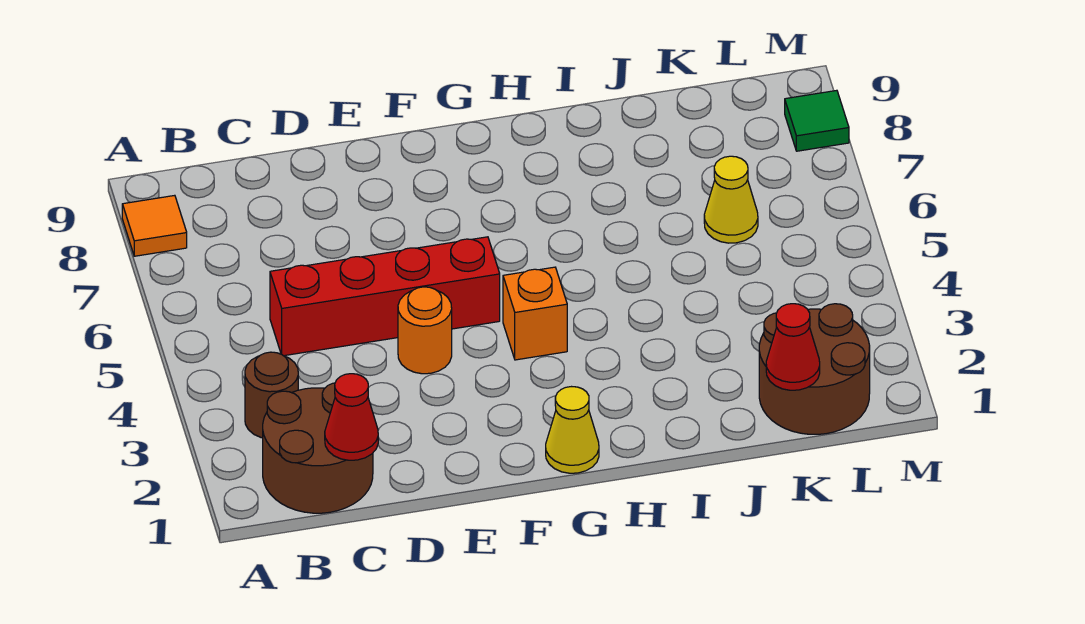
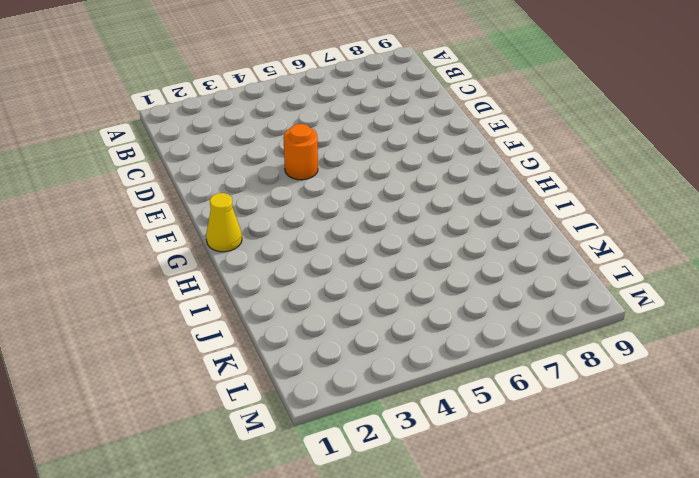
none -> orange tile A8 level 1
none -> brown round brick B1:C2 level 1
none -> brown round brick B3 level 1

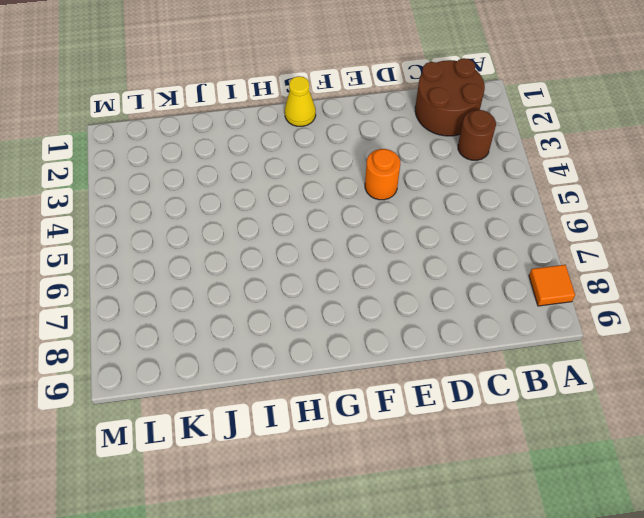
none -> red brick C5:F5 level 1
none -> orange brick G4 level 1
none -> brown round brick K1:L2 level 1

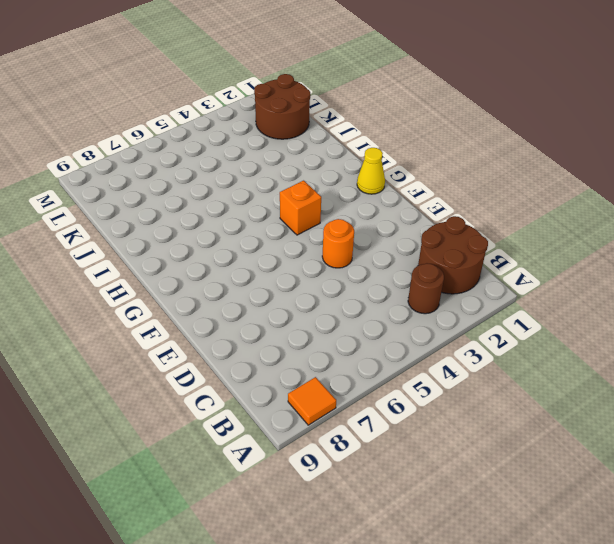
none -> red brick C5:F5 level 1
none -> yellow cone K6 level 1
none -> green tile M8 level 1

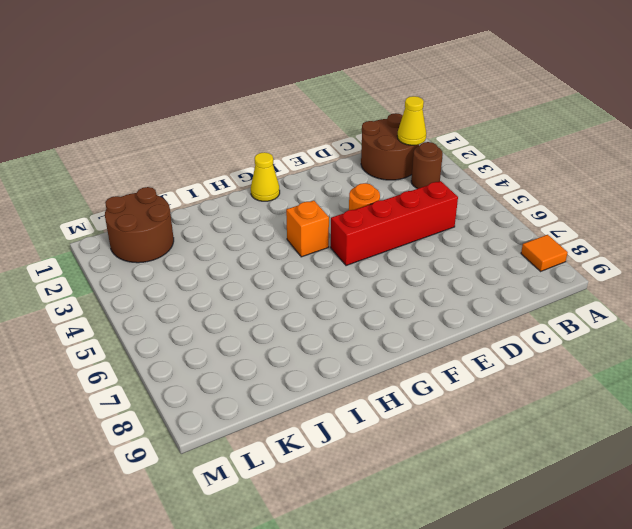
yellow cone B2 level 2 -> yellow cone K6 level 1
none -> green tile M8 level 1
none -> red cone C1 level 2
none -> red cone K1 level 2

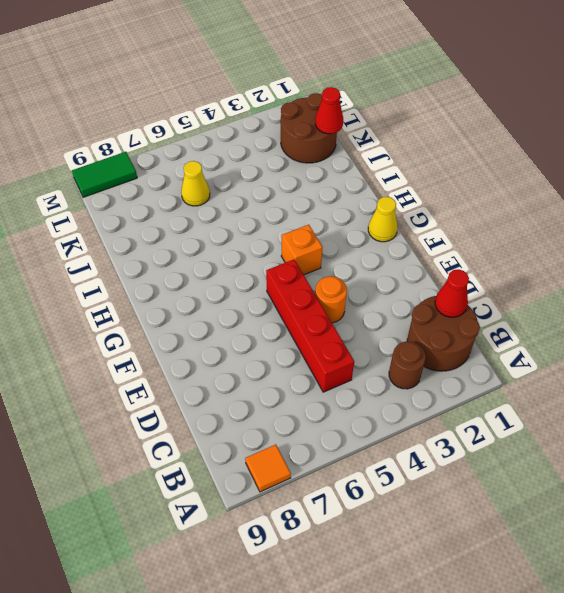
green tile M8:M9 level 1 -> green tile M8 level 1

